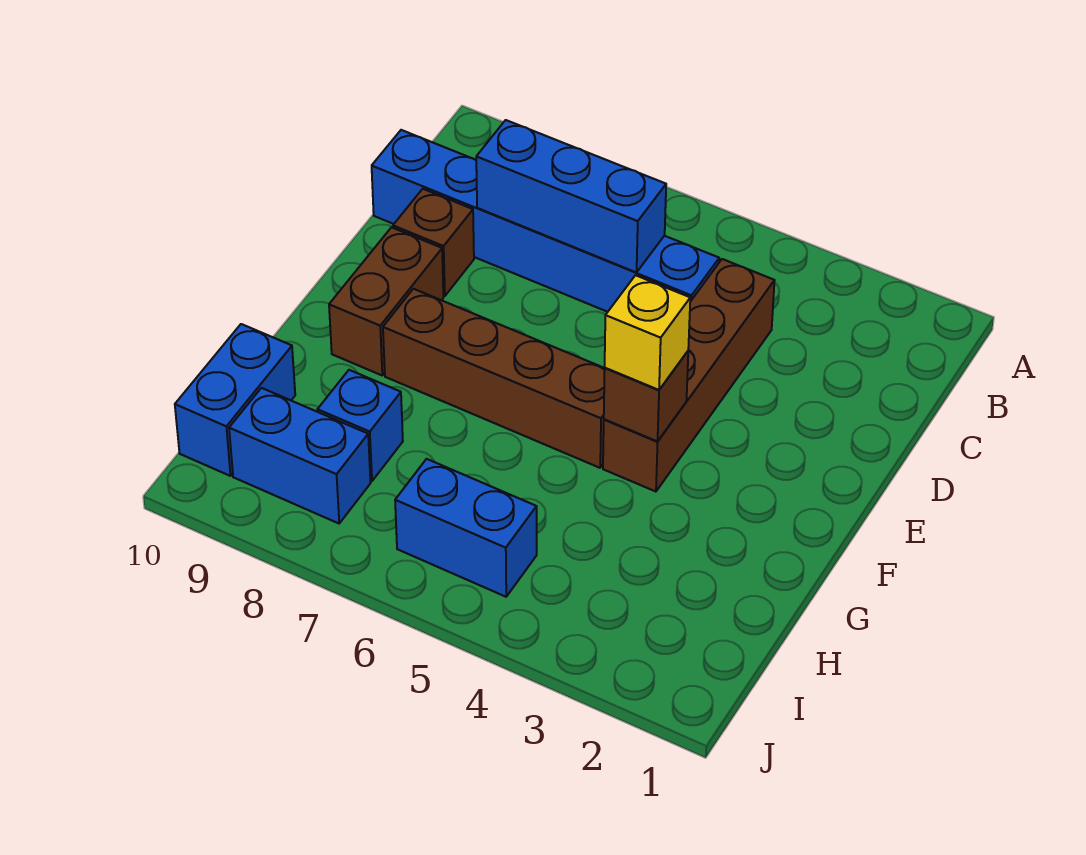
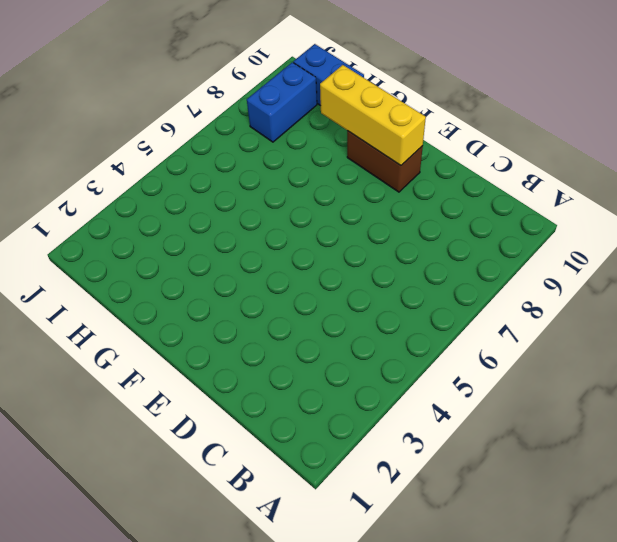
yellow brick E9:G9 level 2 -> none
none -> brown brick C4:F4 level 1
none -> blue brick C5:C10 level 1
none -> brown brick D9 level 1

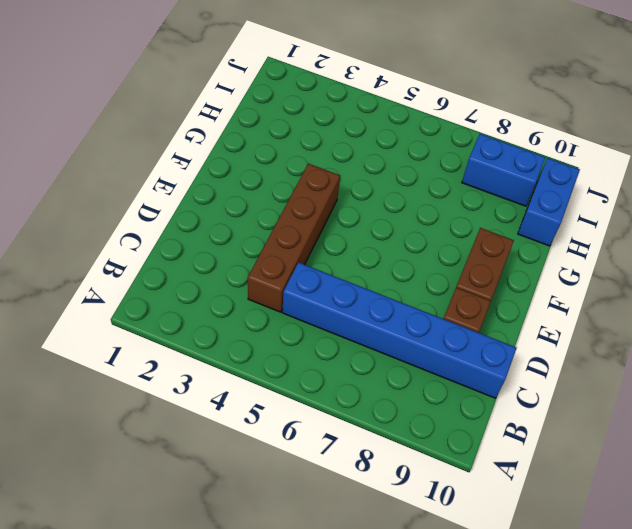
none -> brown brick F5:F8 level 1
none -> blue brick H8 level 1
none -> blue brick I5:I6 level 1

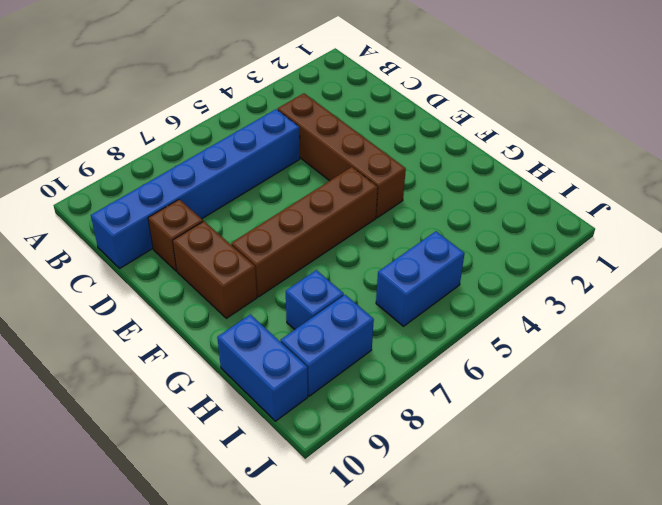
none -> blue brick C6:C8 level 2
none -> brown brick F4 level 2
none -> yellow brick F4 level 3

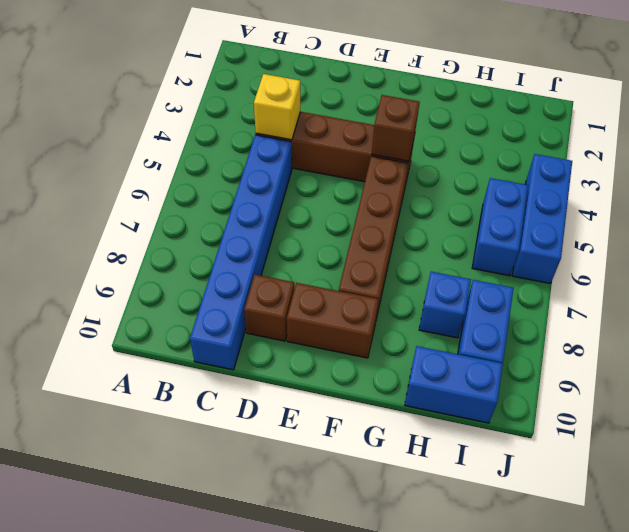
yellow brick C4 level 2 -> yellow brick F4 level 3
blue brick J4:J6 level 1 -> blue brick C6:C8 level 2

